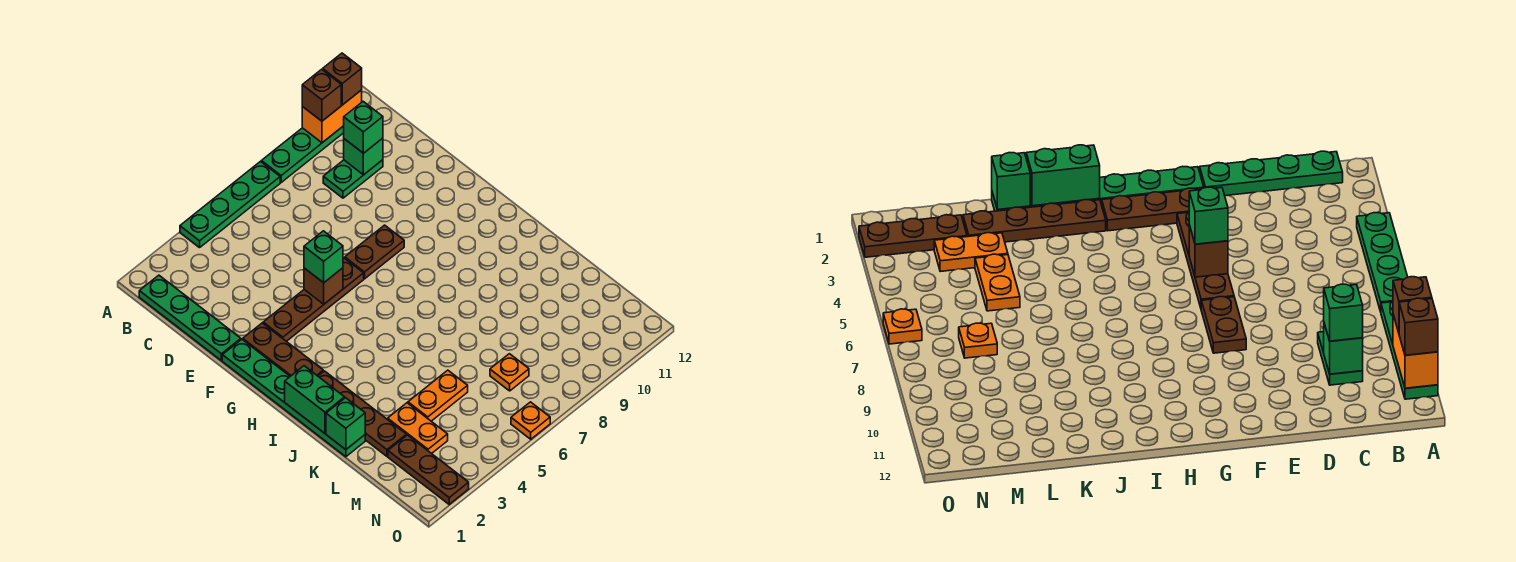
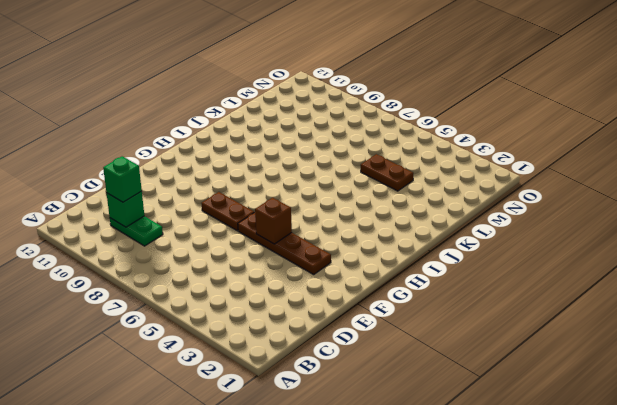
brown plate L4:L5 level 1 -> orange plate L4:L5 level 1
none -> green plate A4:A7 level 1
none -> green plate A8:A11 level 1
none -> green plate B1:E1 level 1

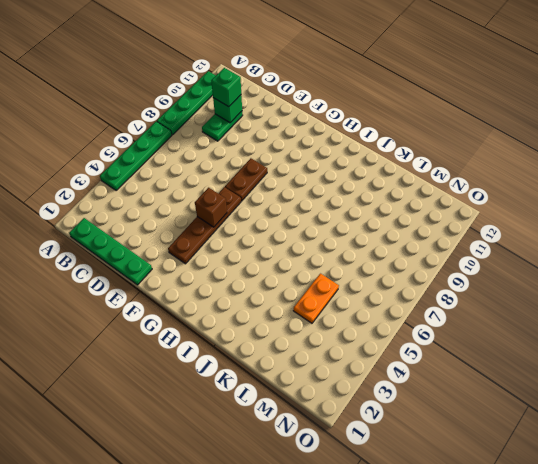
none -> green plate F1:K1 level 1
none -> brown plate F2:H2 level 1
none -> brown plate I2:L2 level 1

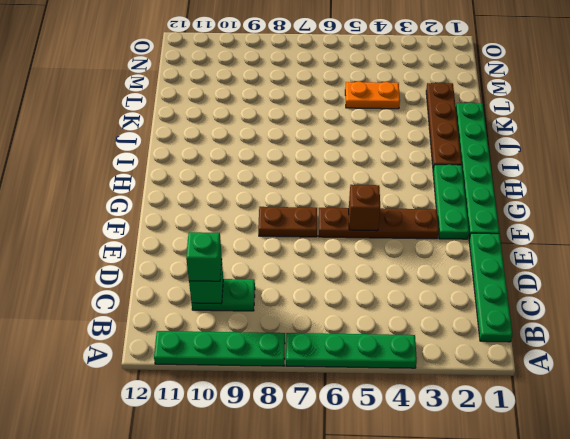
green plate F2:H2 level 1 -> brown plate F2:H2 level 1
none -> orange plate L3:M3 level 1
none -> brown plate M2:O2 level 1
none -> orange plate M7 level 1

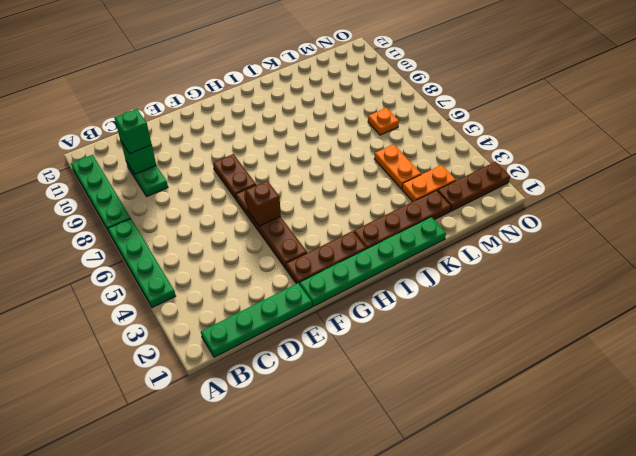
none -> orange plate O6 level 1
none -> orange brick A10:A11 level 2
none -> green brick I1:J1 level 2

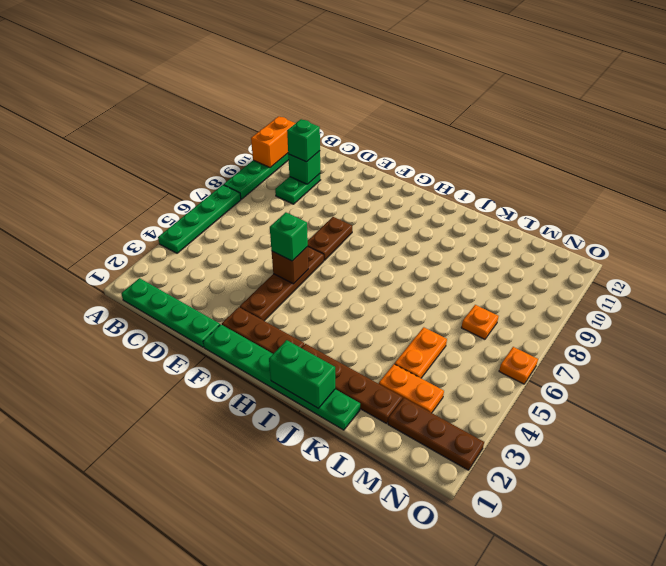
none -> green brick K1 level 2
none -> brown brick A10 level 3
none -> brown brick A11 level 3

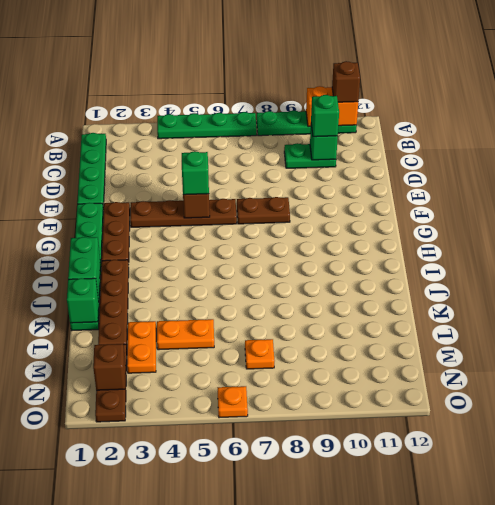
brown brick N2 level 2 -> brown brick A10 level 3

